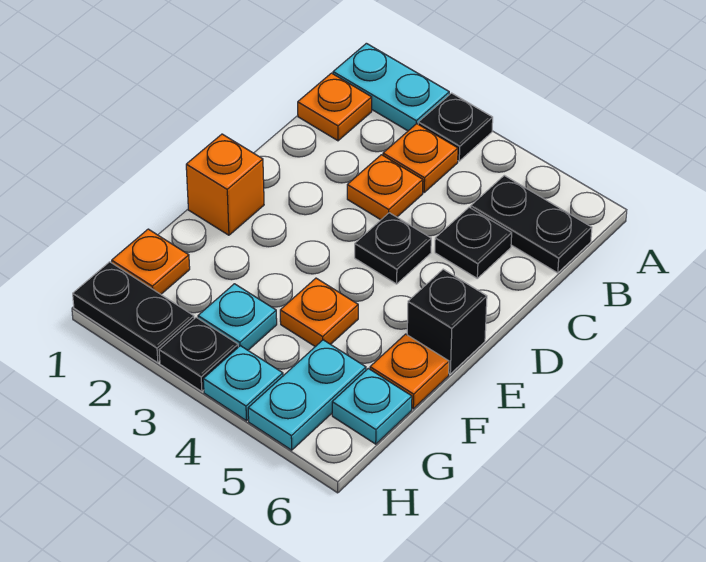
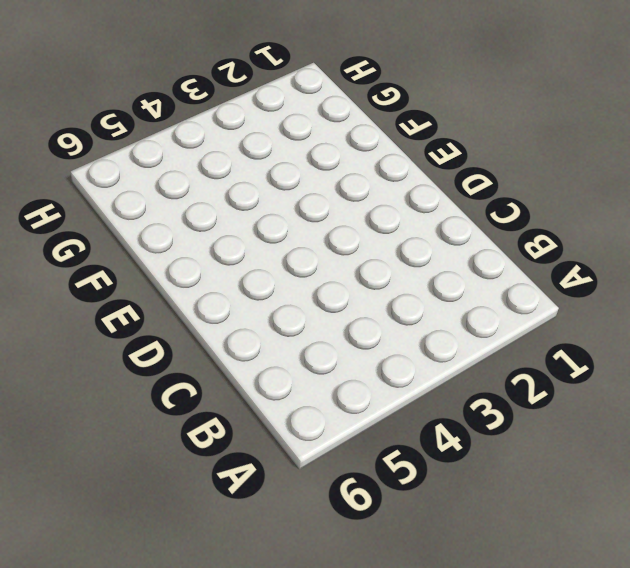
none -> cyan plate A1:A2 level 1
none -> black plate A3 level 1
none -> orange plate B1 level 1

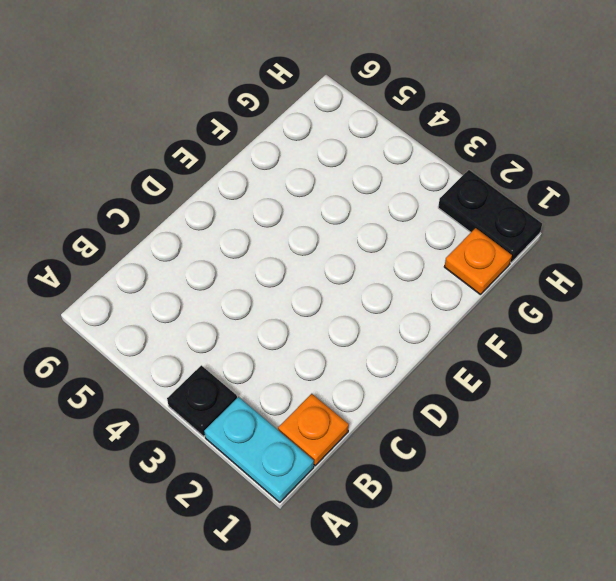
none -> orange plate B3 level 1
none -> black plate B5:B6 level 1
none -> orange plate C3 level 1

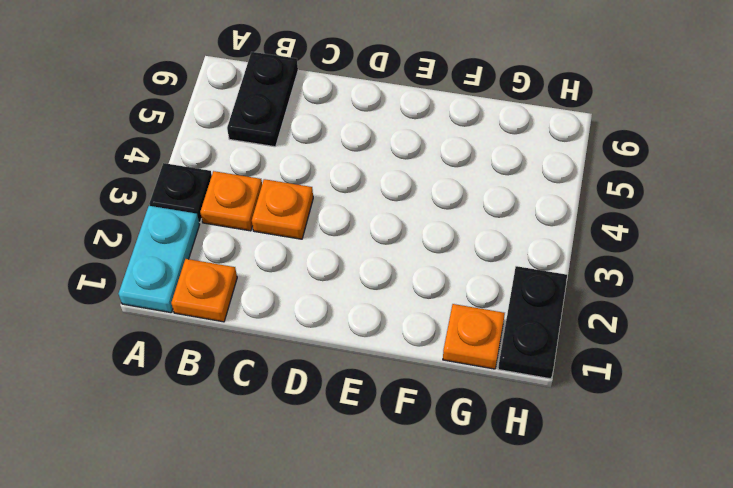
none -> black plate C5 level 1
none -> black plate D4 level 1
none -> orange brick E1 level 1

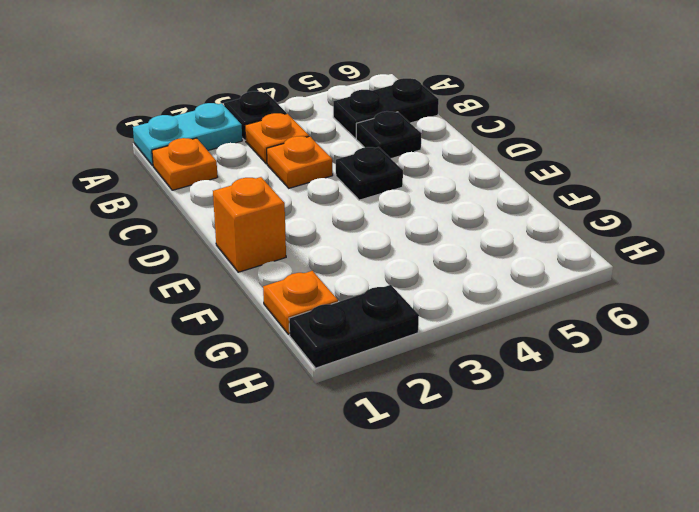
none -> black brick E6 level 1
none -> orange plate F4 level 1
none -> orange plate F6 level 1

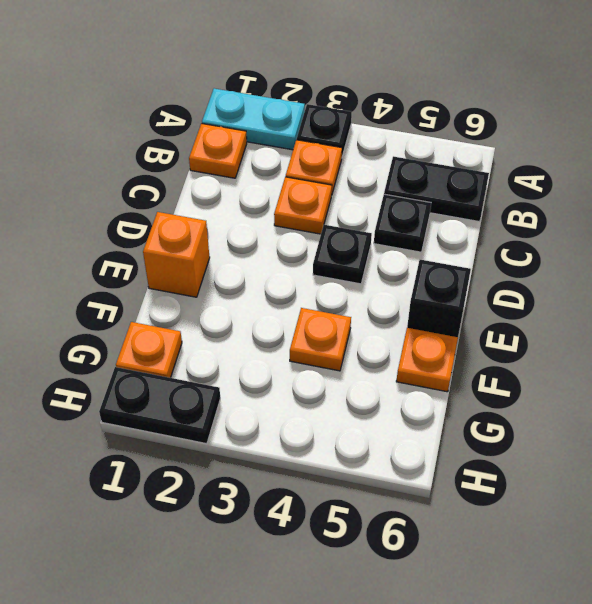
none -> cyan plate G3 level 1
none -> cyan plate G5:H5 level 1
none -> cyan plate G6 level 1

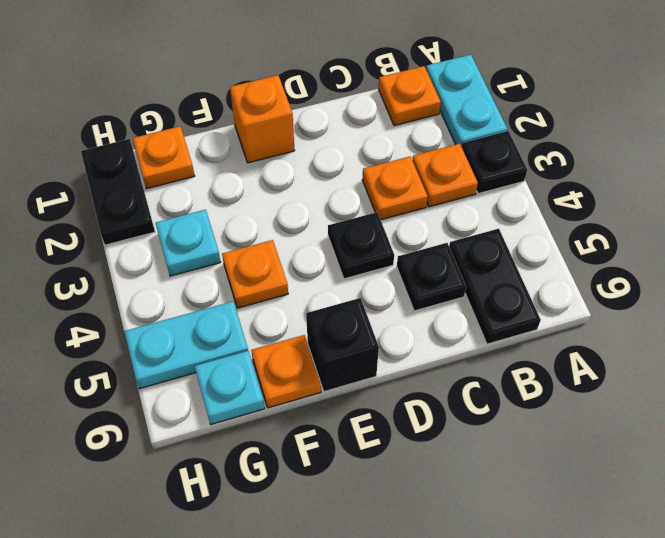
none -> black plate H3 level 1
none -> cyan plate H4 level 1

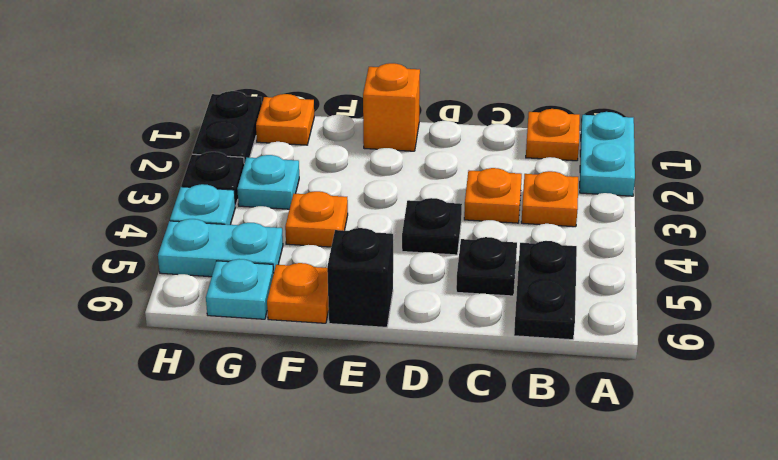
none -> black plate A3 level 1

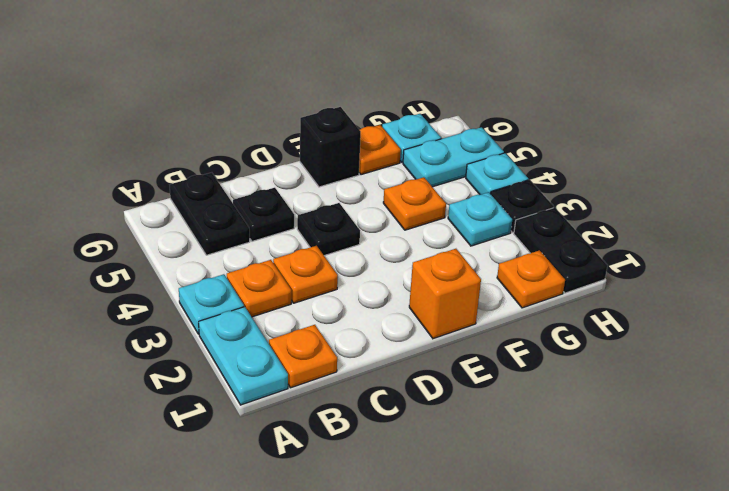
cyan plate A3 level 1 -> black plate A3 level 1

